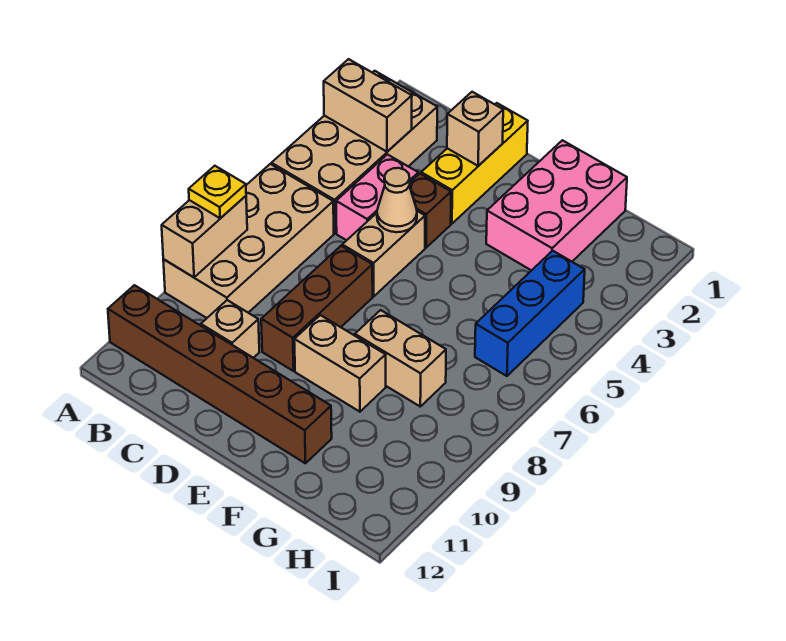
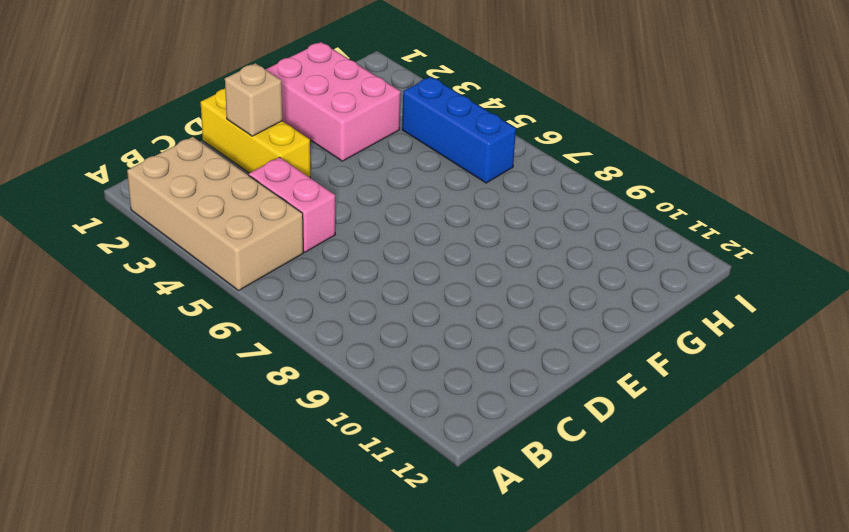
none -> tan brick A6:B9 level 1
none -> brown brick A11:F11 level 1
none -> tan brick C10 level 1

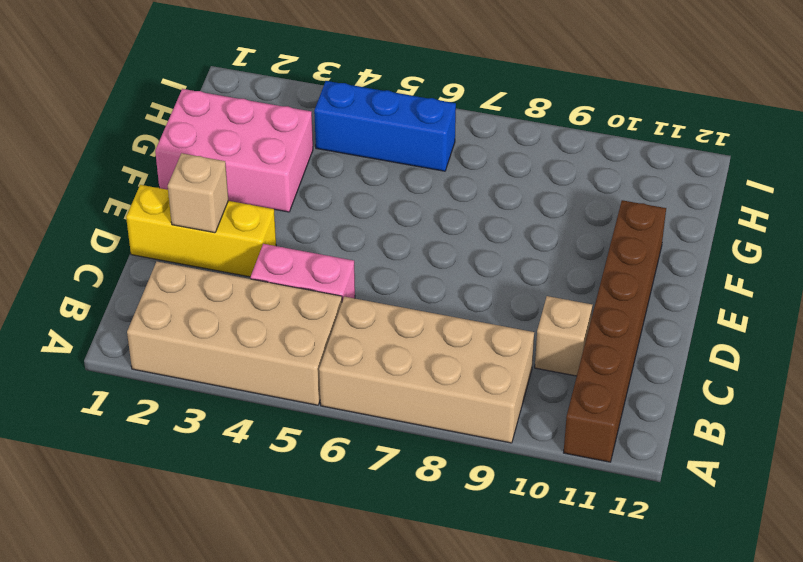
none -> brown brick D4 level 1
none -> tan brick D5:D6 level 1
none -> brown brick D7:D9 level 1

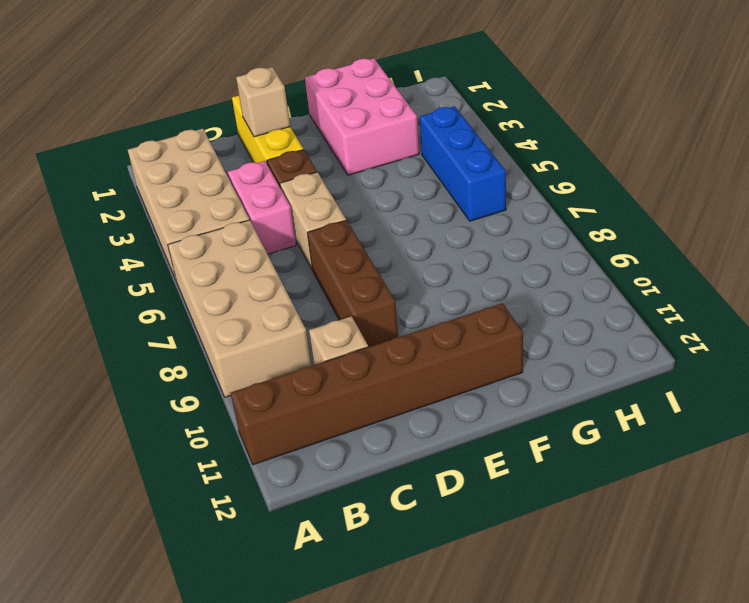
none -> tan brick E9:F9 level 1
none -> tan brick F8:G8 level 1
none -> tan brick A3:B3 level 2

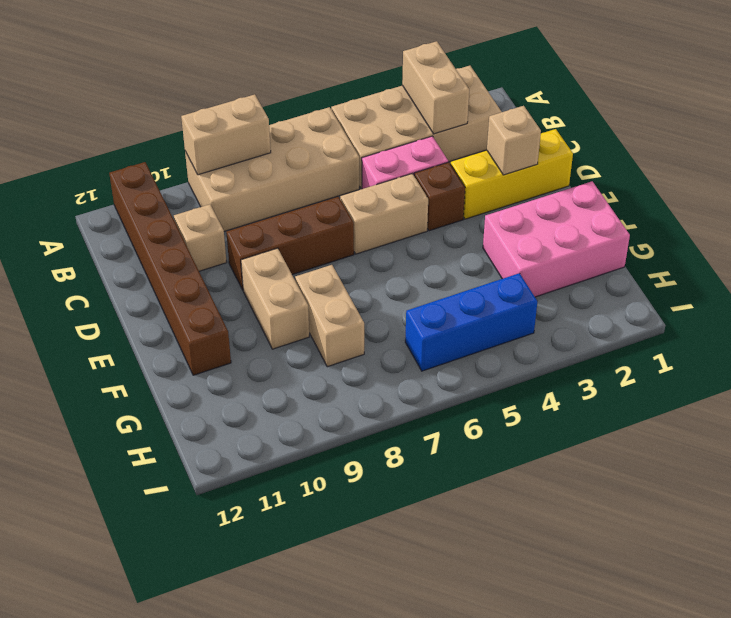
none -> tan cone D5 level 2
none -> yellow plate A8 level 3

